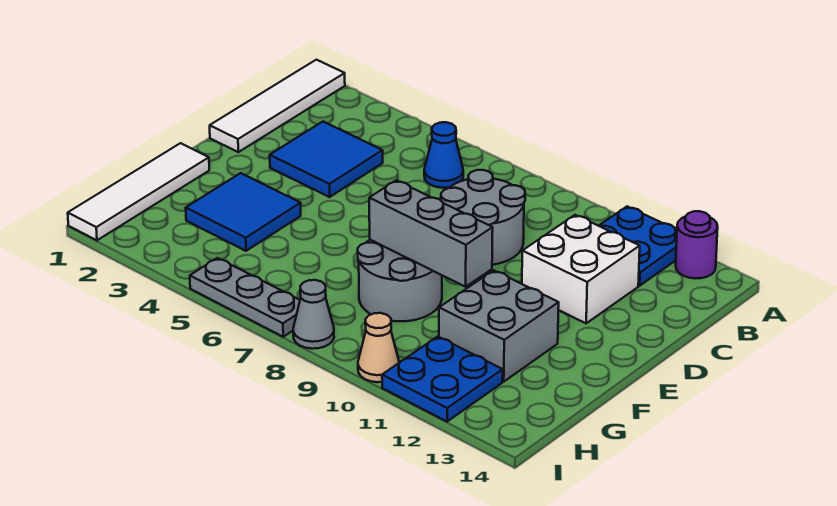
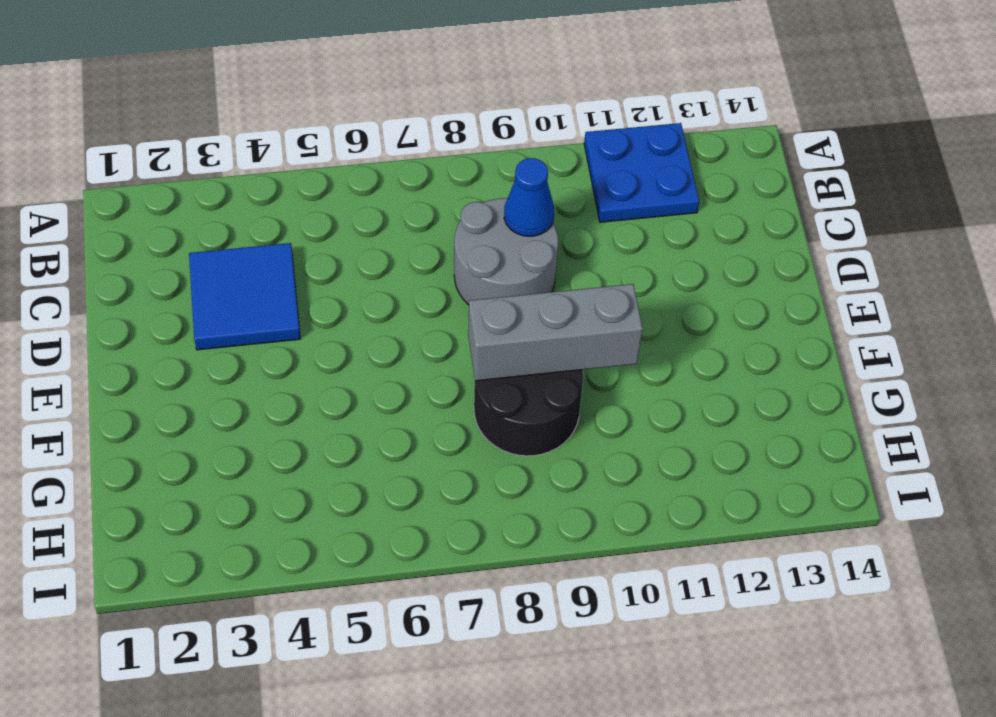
blue cone C9 level 2 -> blue cone B6 level 1
black round brick F8:G9 level 1 -> grey round brick F8:G9 level 1
none -> white tile A1:D1 level 1
none -> purple round brick A13 level 1
none -> white brick C11:D12 level 1

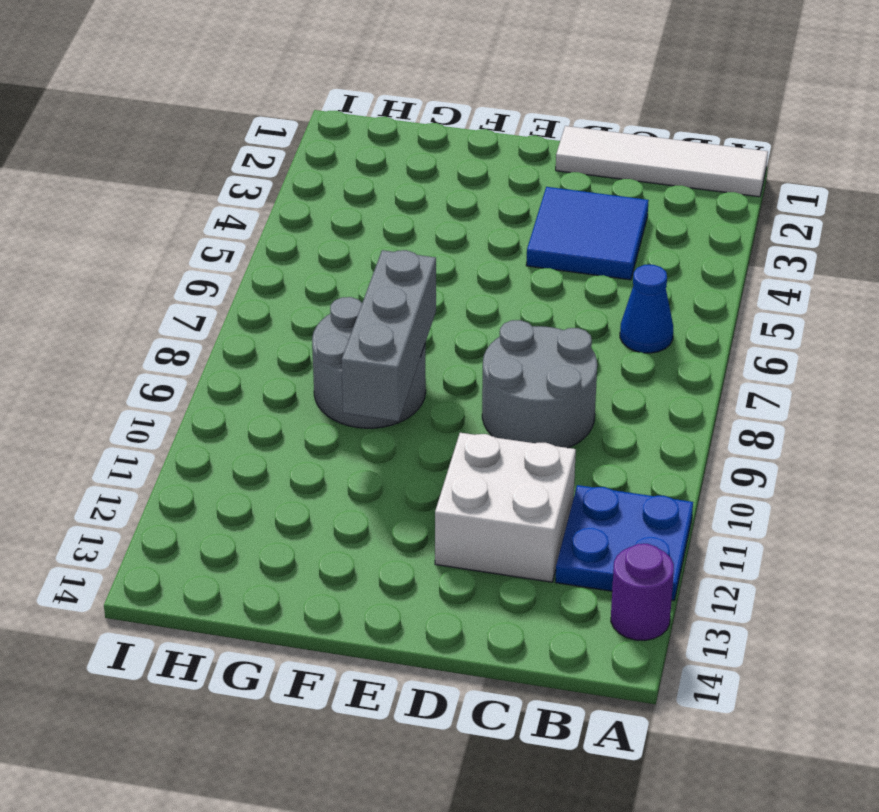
none -> white tile F1:I1 level 1
none -> blue tile F3:G4 level 1
none -> grey brick F11:G12 level 1

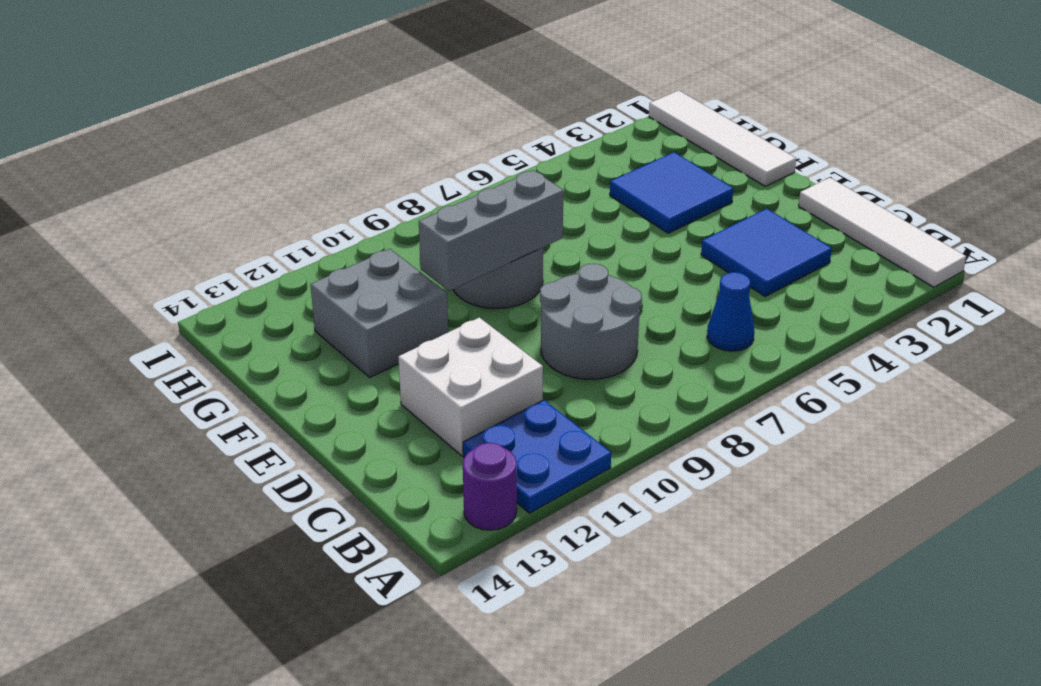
none -> blue plate H11:I12 level 1
none -> grey plate I5:I7 level 1
none -> grey cone I8 level 1

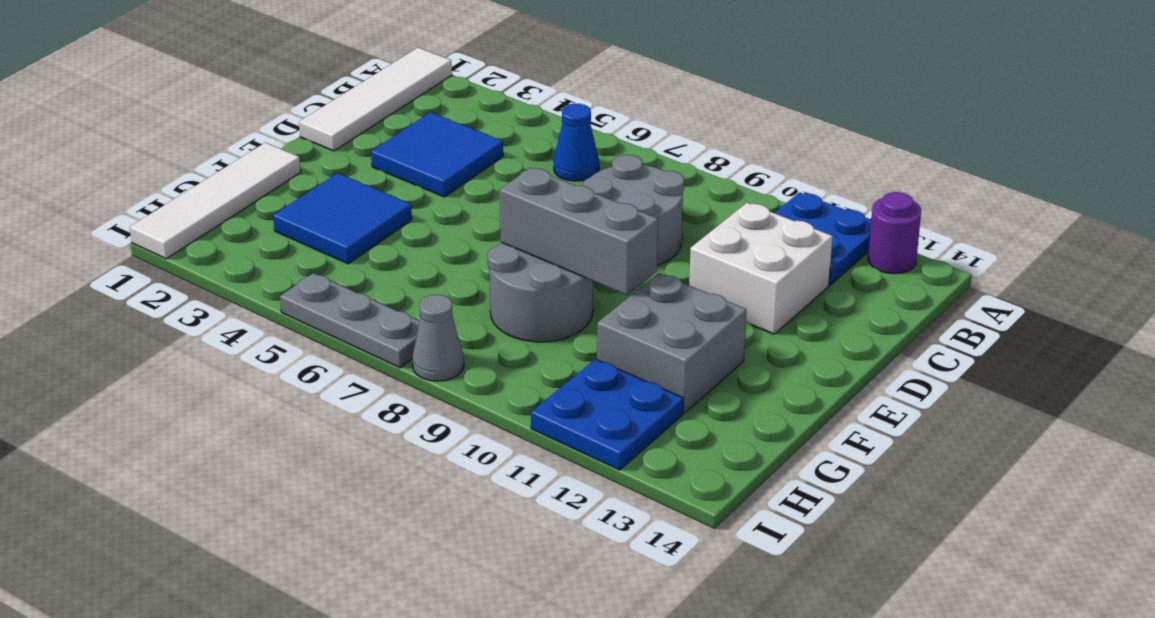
none -> tan cone I10 level 1

